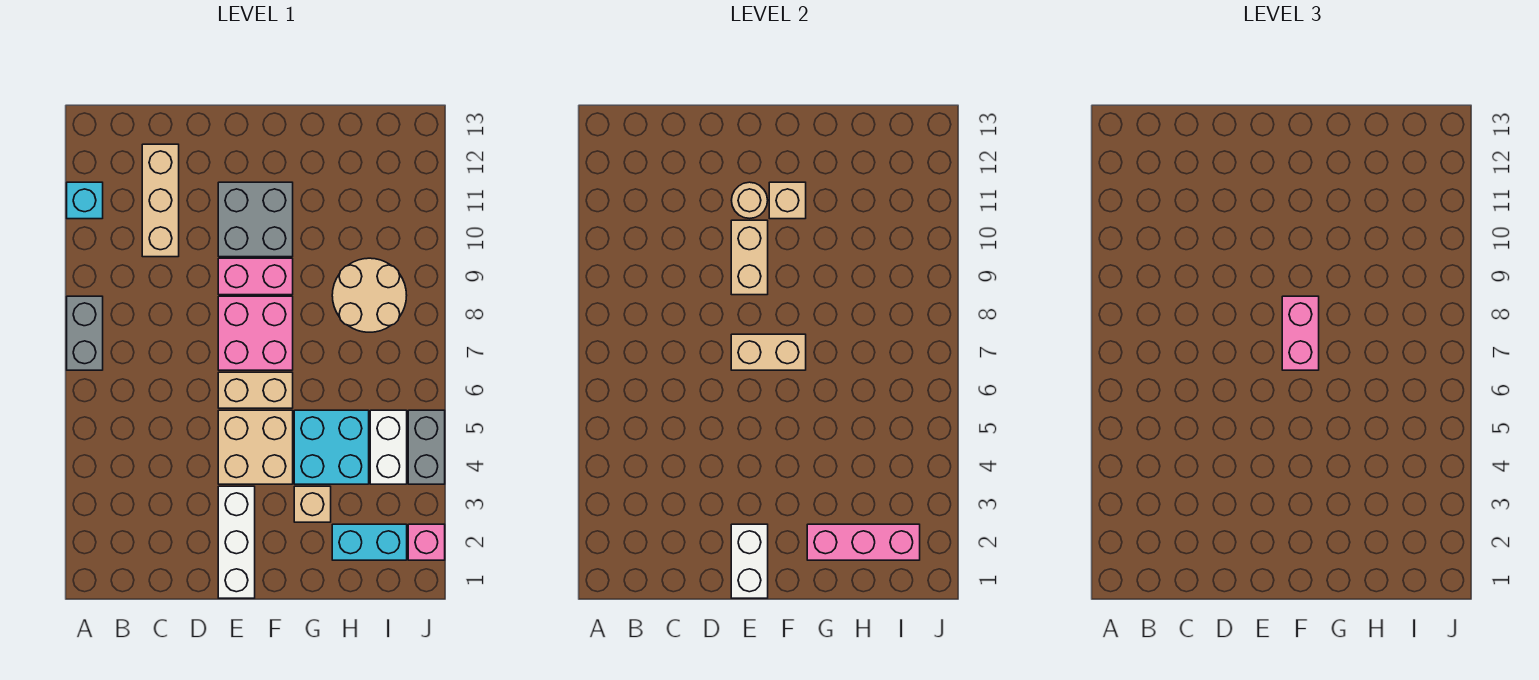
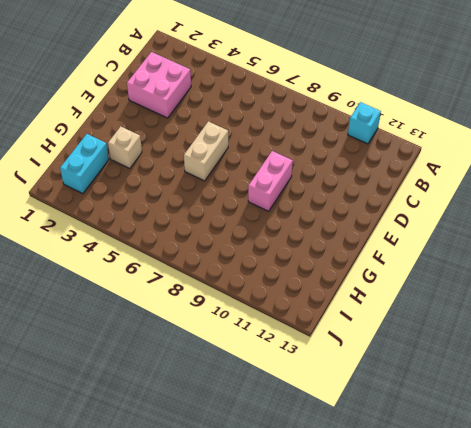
pink brick C2:D3 level 1 -> pink brick E7:F8 level 1
none -> grey brick A7:A8 level 1
none -> tan brick C10:C12 level 1
none -> white brick E1:E3 level 1

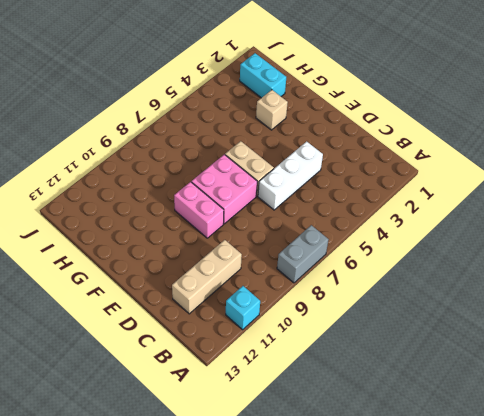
white brick D4:D6 level 1 -> white brick E1:E3 level 1
none -> tan brick E4:F5 level 1
none -> grey brick E10:F11 level 1
none -> cyan brick G4:H5 level 1

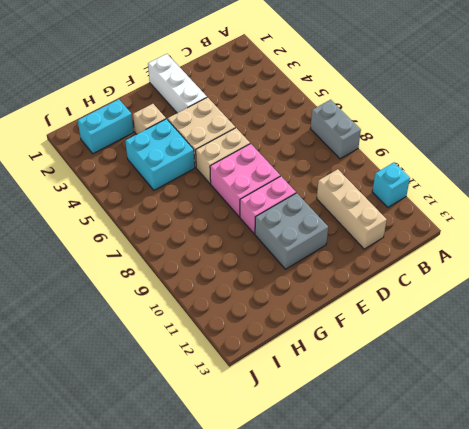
none -> tan round brick H8:I9 level 1
none -> white brick I4:I5 level 1
none -> pink brick J2 level 1

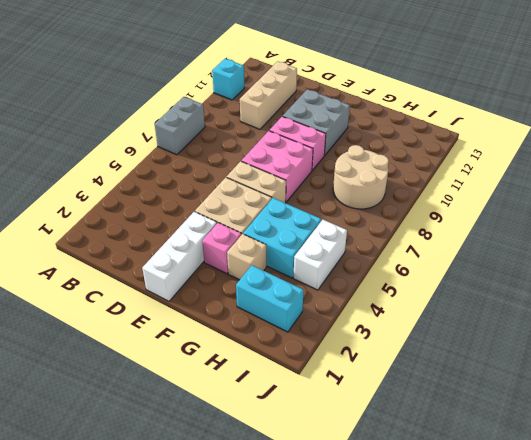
pink brick F3 level 1 -> pink brick J2 level 1
none -> grey brick J4:J5 level 1
none -> white brick E1:E2 level 2
none -> tan brick E7:F7 level 2

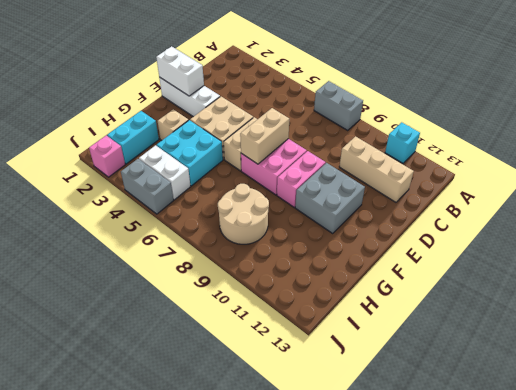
none -> tan brick E9:E10 level 2
none -> tan round brick E11 level 2
none -> tan brick F11 level 2

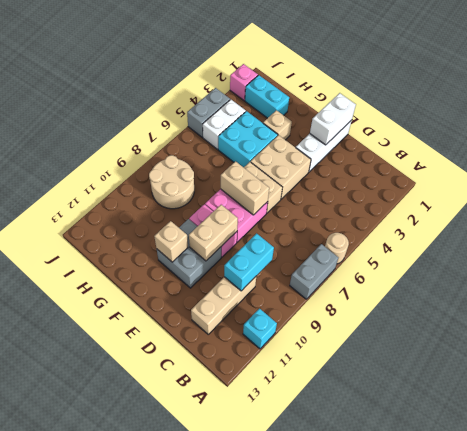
tan round brick A6 level 1 -> tan round brick E11 level 2
cyan brick C9:C10 level 2 -> none
none -> pink brick G2:I2 level 2
none -> pink brick F7:F8 level 3

